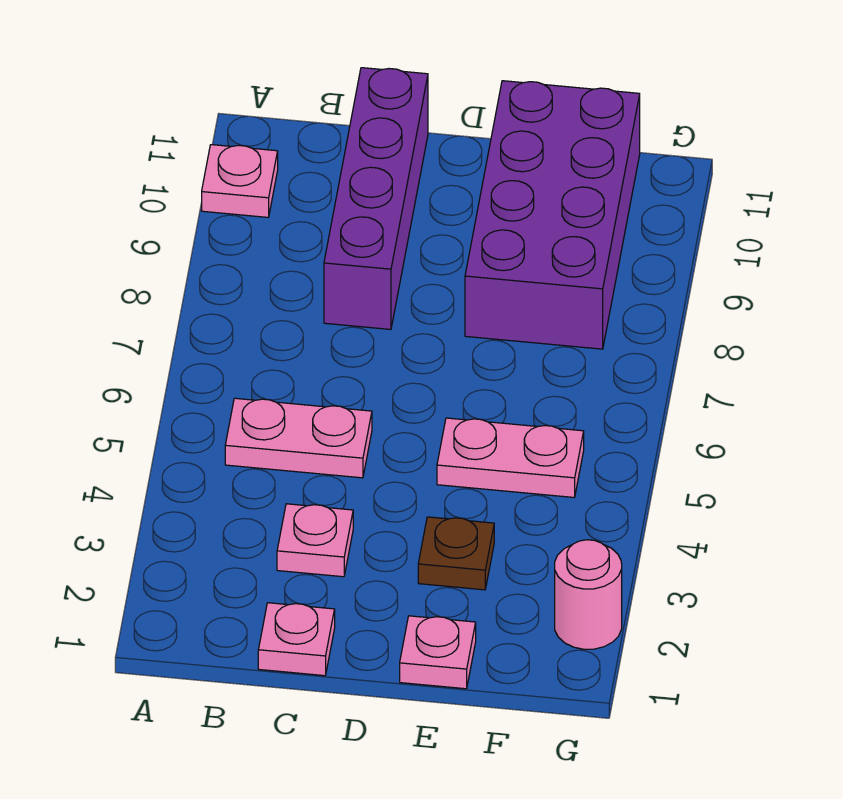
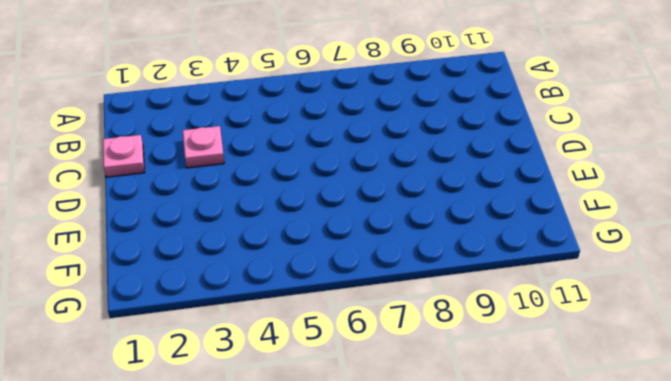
none -> pink plate A10 level 1
none -> pink plate B5:C5 level 1

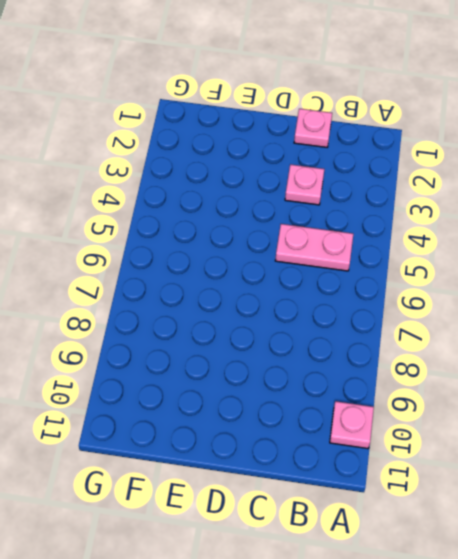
none -> purple brick C8:C11 level 1
none -> pink plate E1 level 1

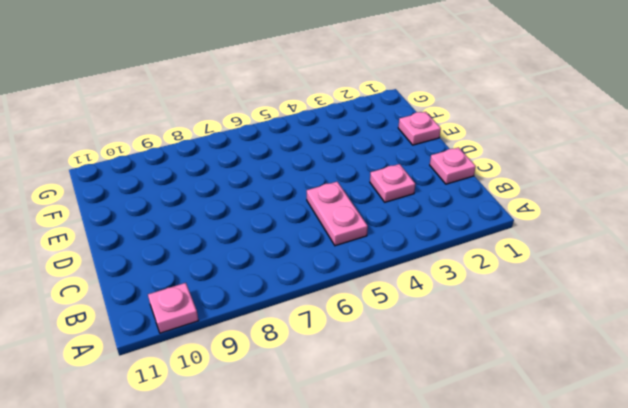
none -> purple brick C8:C11 level 1
none -> brown plate E3 level 1

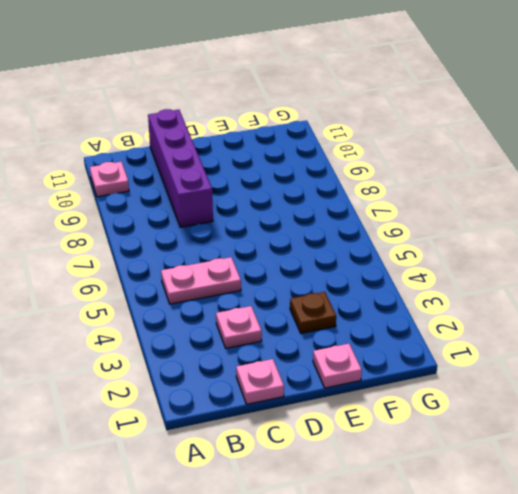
none -> pink plate E5:F5 level 1
none -> purple brick E8:F11 level 1

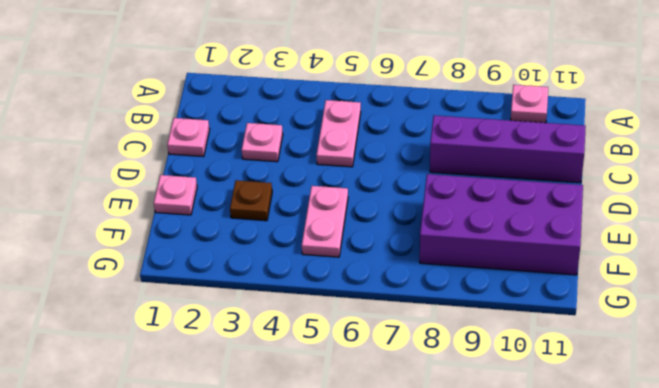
none -> pink round brick G2 level 1

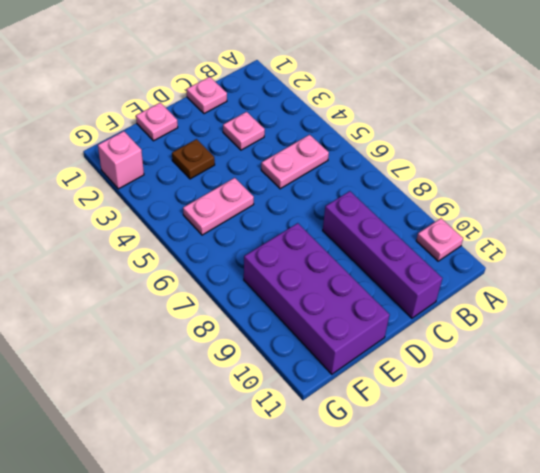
pink brick G2 level 1 -> pink round brick G2 level 1

